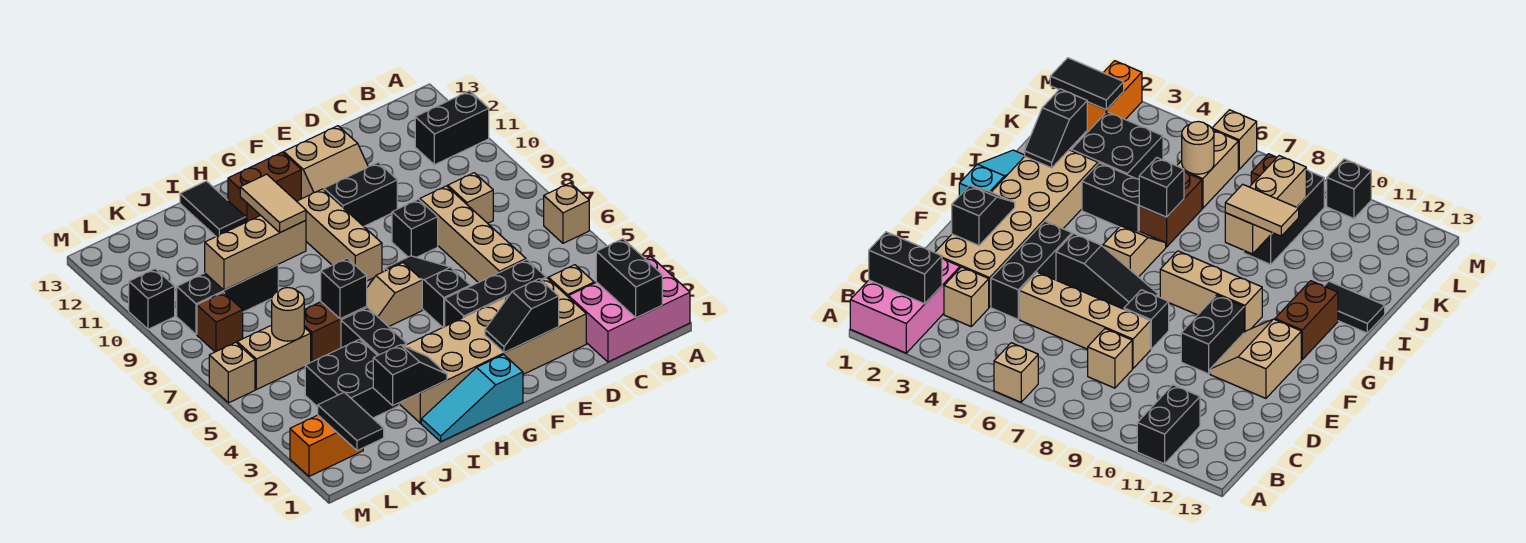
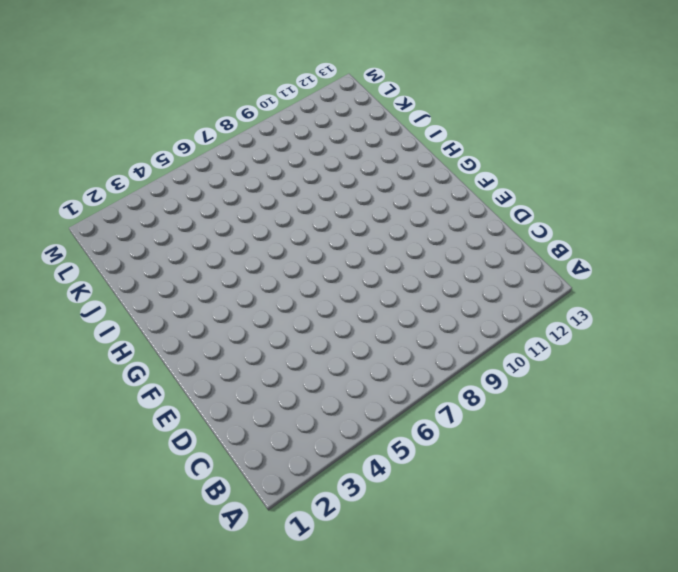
none -> pink brick A1:C2 level 1
none -> tan brick A6 level 1
none -> black brick A11:B11 level 1
none -> tan brick C3 level 1

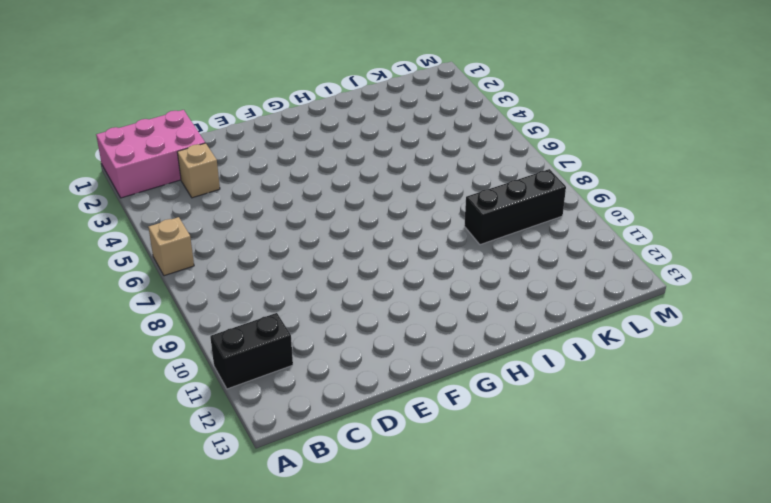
none -> tan brick C8 level 1
none -> tan brick D2:I3 level 1
none -> black brick D4:F4 level 1
none -> tan brick D5:D8 level 1

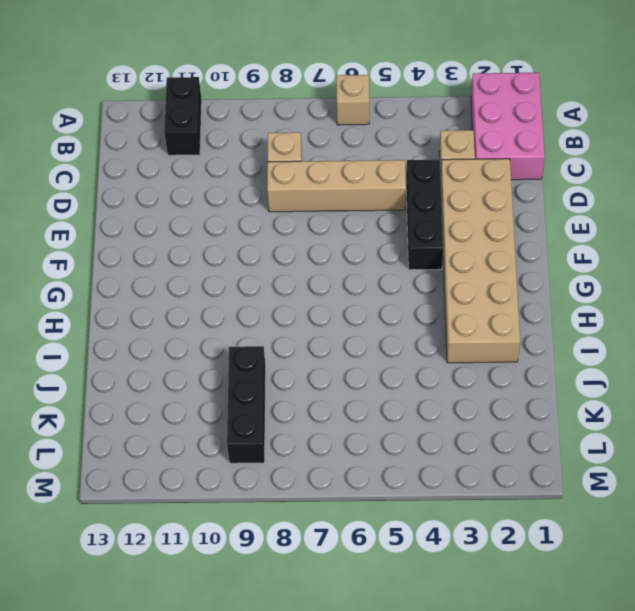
none -> black brick E8 level 1
none -> black brick E10:F10 level 1
none -> tan slope E11:F12 level 1 top 12
none -> black slope F5:F7 level 1 top 5

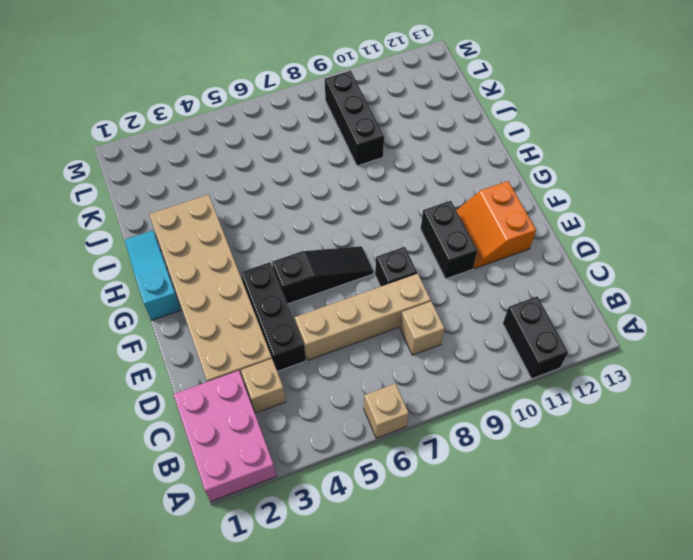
orange slope E11:F12 level 1 top 12 -> tan slope E11:F12 level 1 top 12
none -> tan slope G6:H6 level 1 top G
none -> tan brick G8:G10 level 1
none -> brown brick G12:H12 level 1
none -> black brick I4:I5 level 1

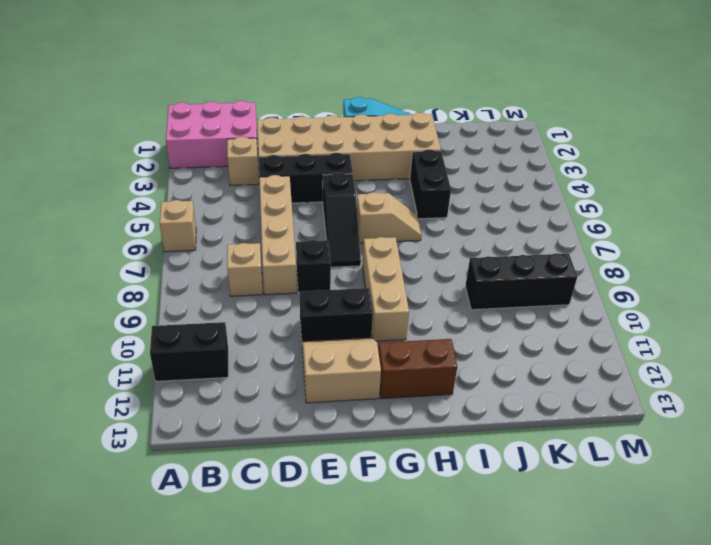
none -> brown brick I6:J6 level 1
none -> black tile I12:I13 level 1
none -> black brick J3:K4 level 1
none -> tan brick K6:L6 level 1

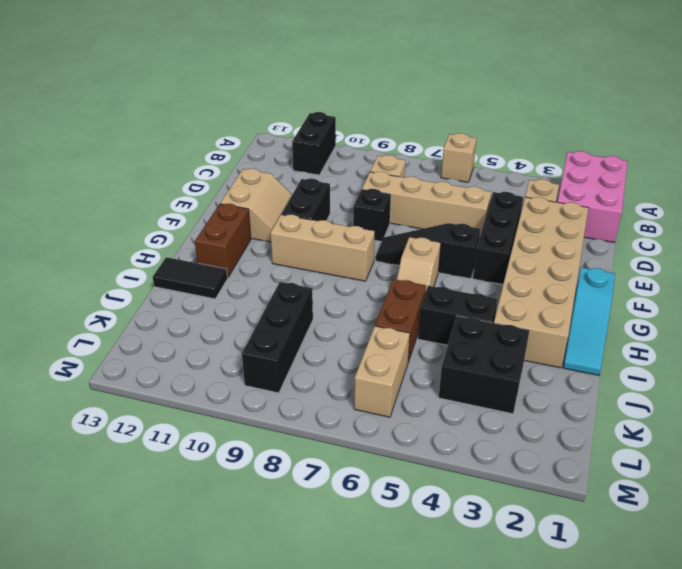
none -> orange brick L2:M2 level 1
none -> brown brick L8 level 1
none -> tan brick M6 level 1
none -> black brick M10 level 1

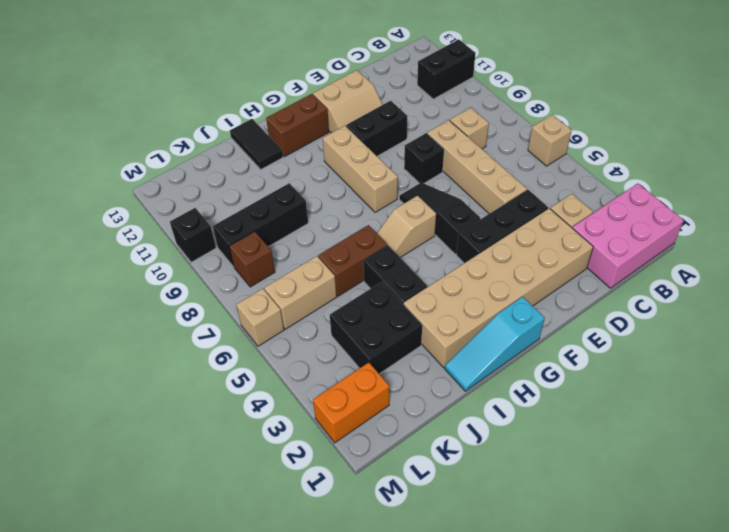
none -> black brick B1:B2 level 2
none -> black slope E2:F2 level 2 top E
none -> black slope I2:J2 level 2 top J
none -> black brick I6 level 2

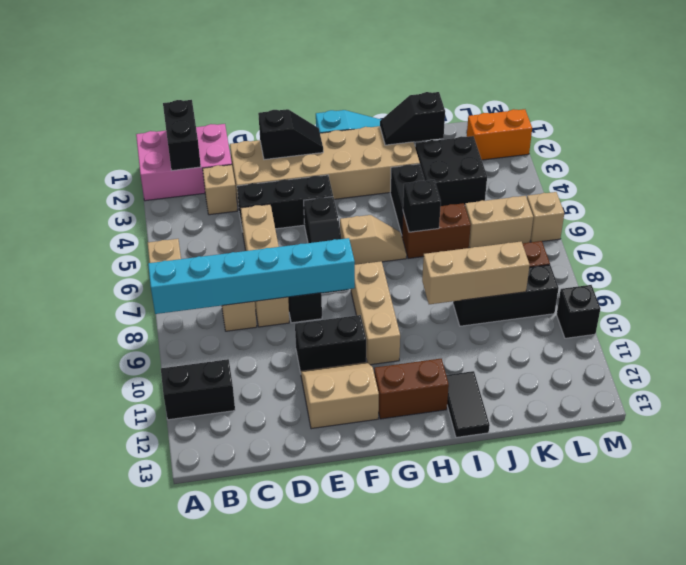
cyan brick A8:F8 level 2 -> none
none -> tan round brick K6 level 2
none -> black tile L1:L2 level 2
none -> tan tile I9:I10 level 3

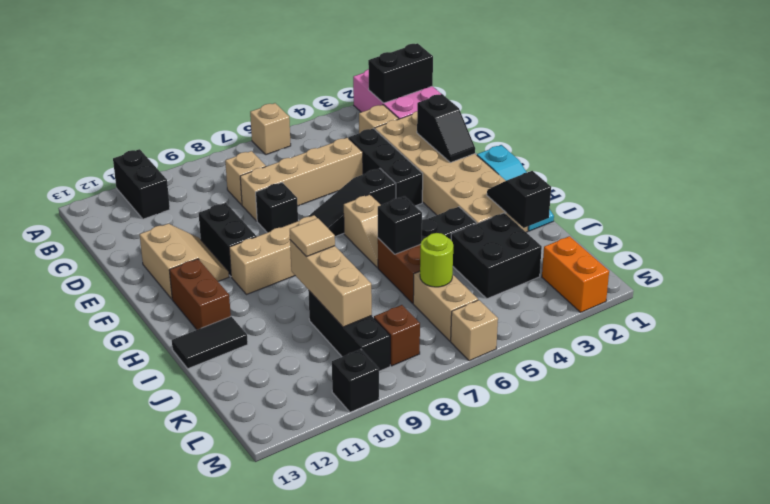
tan tile I9 level 3 -> tan tile I9:I10 level 3
lime round brick K6 level 2 -> tan round brick K6 level 2
none -> black tile L1:L2 level 2

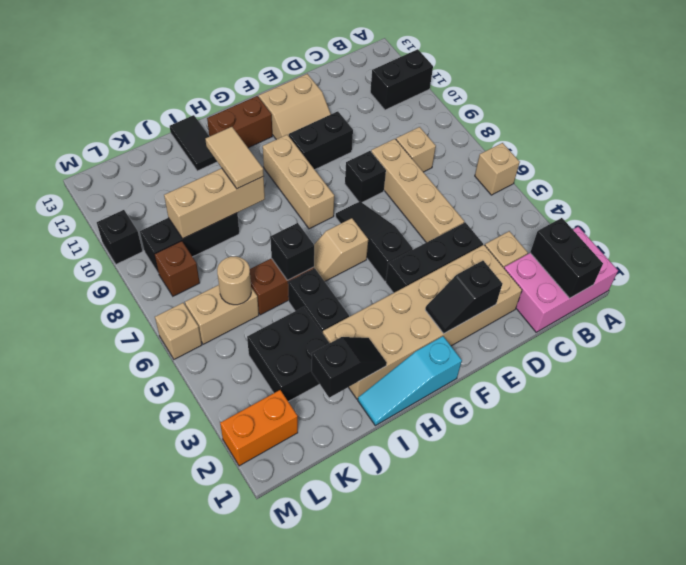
none -> black tile L1:L2 level 2

